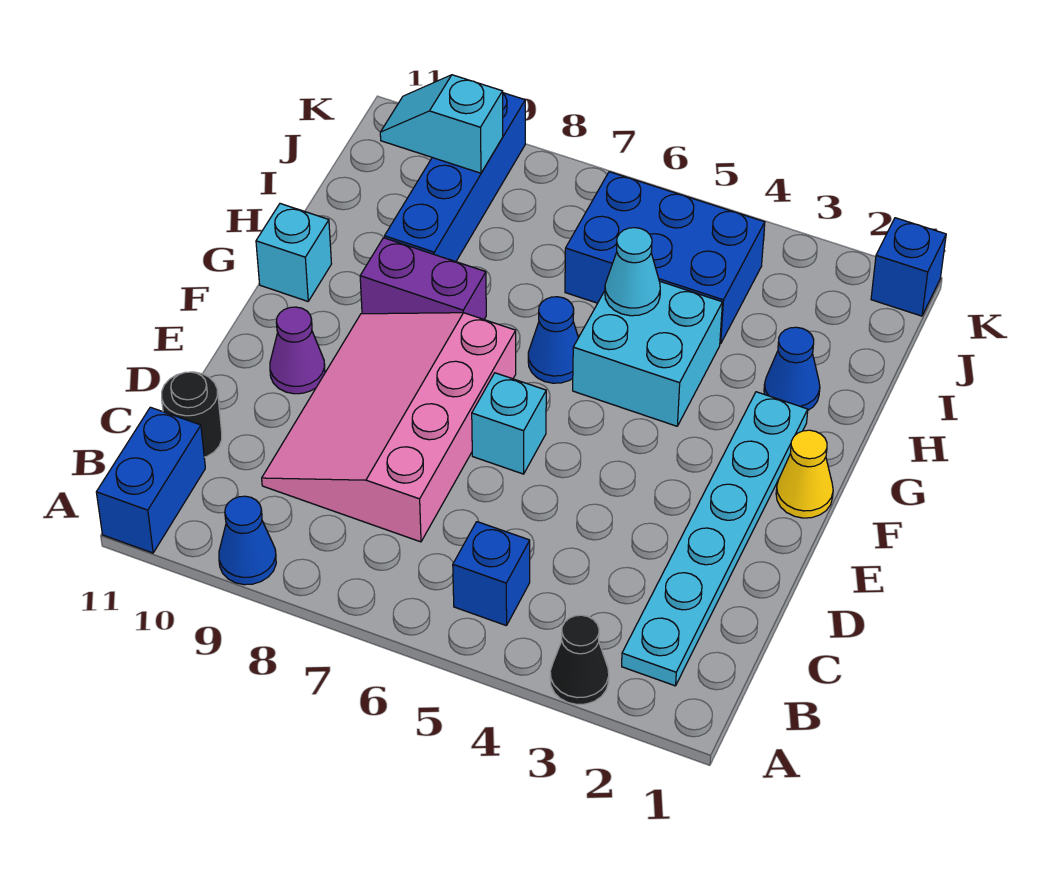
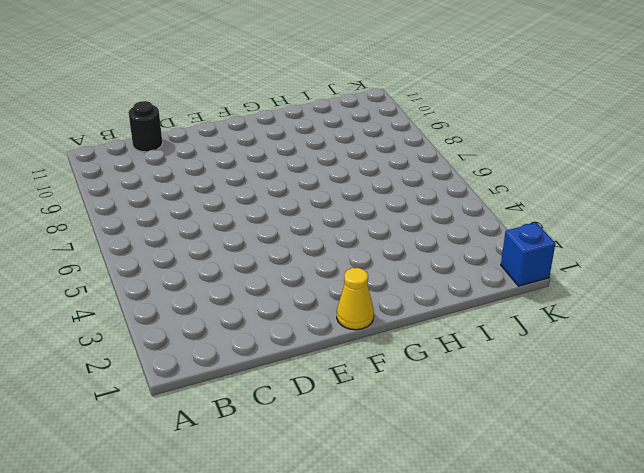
none -> black cone A3 level 1
none -> blue cone A9 level 1
none -> blue brick A11:B11 level 1

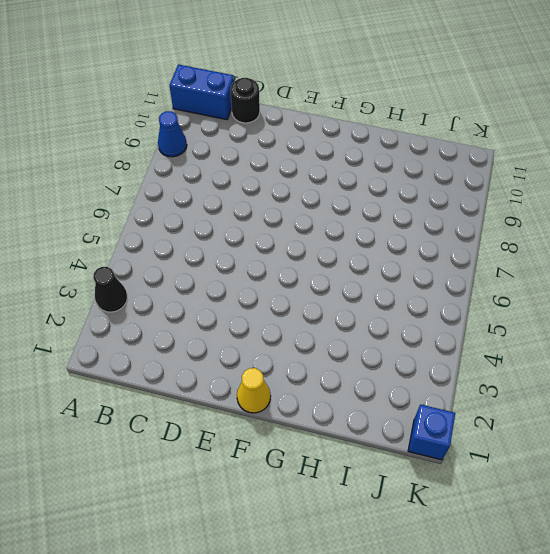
none -> cyan plate B2:G2 level 1
none -> blue brick B5 level 1
none -> pink slope C7:F9 level 1 top 7

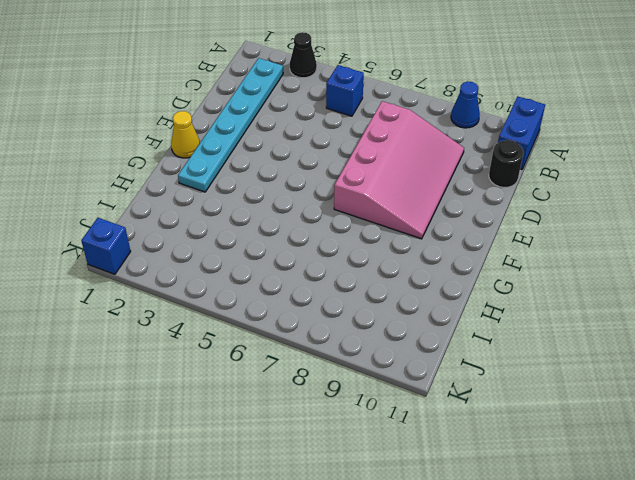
none -> cyan brick E6 level 1
none -> purple cone E10 level 1
none -> cyan brick G4:H5 level 1

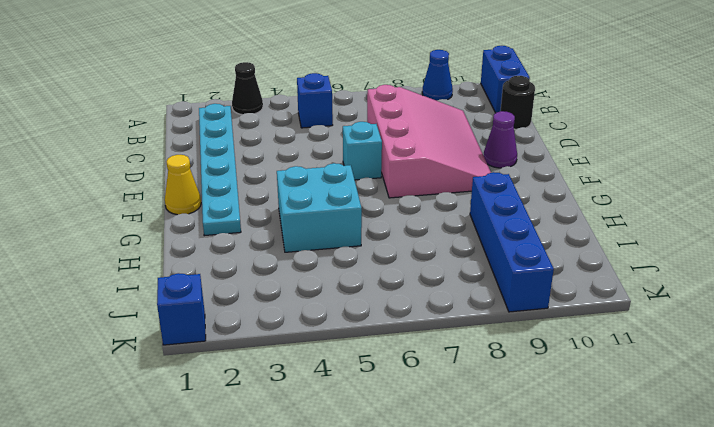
none -> blue cone G6 level 1
none -> purple brick G8:G9 level 1
none -> cyan brick G11 level 1

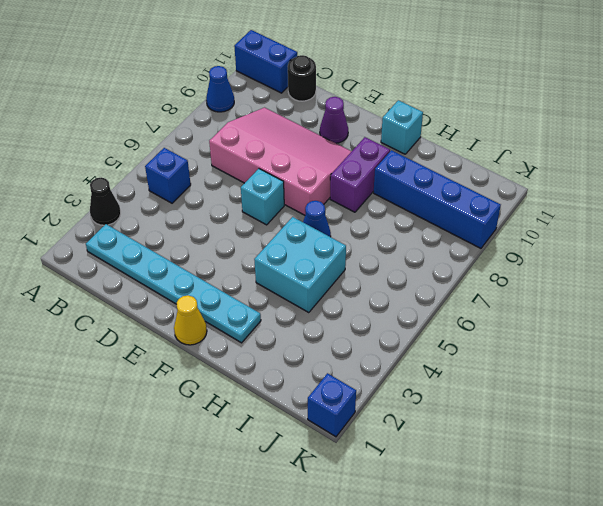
none -> blue cone H2 level 1
none -> blue brick I4:J6 level 1
none -> cyan cone H5 level 2

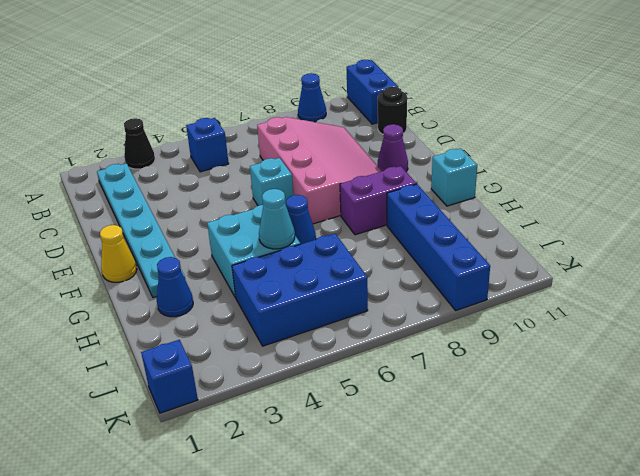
none -> cyan slope J9:J10 level 2 top 9

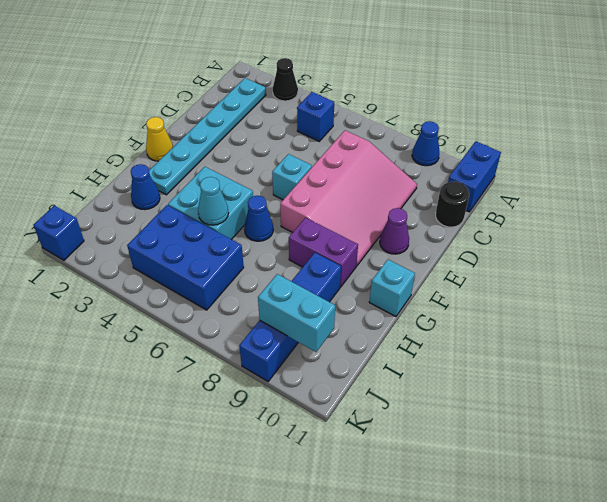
cyan brick J9:J10 level 2 -> cyan slope J9:J10 level 2 top 9

